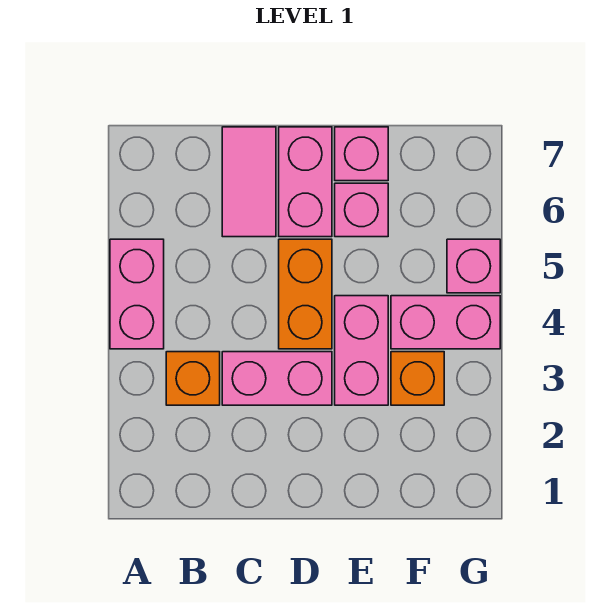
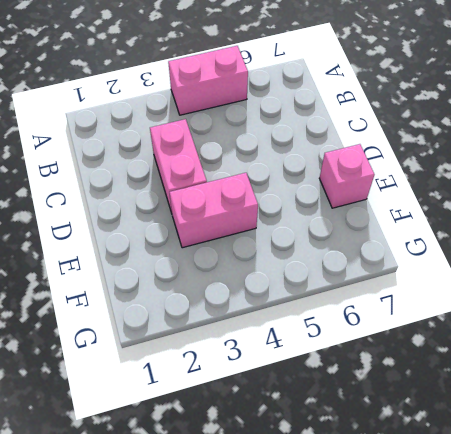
none -> orange brick B3 level 1
none -> pink tile C6:C7 level 1
none -> orange brick D4:D5 level 1

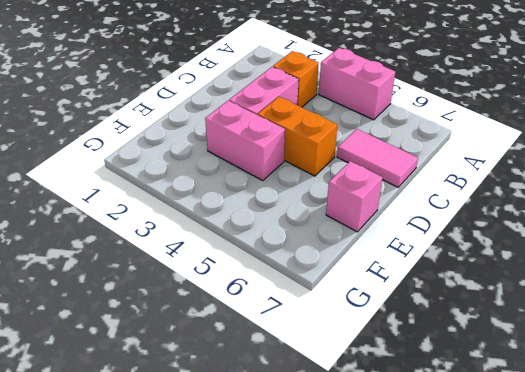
none -> pink brick D6:D7 level 1
none -> pink brick E6 level 1
none -> orange brick F3 level 1

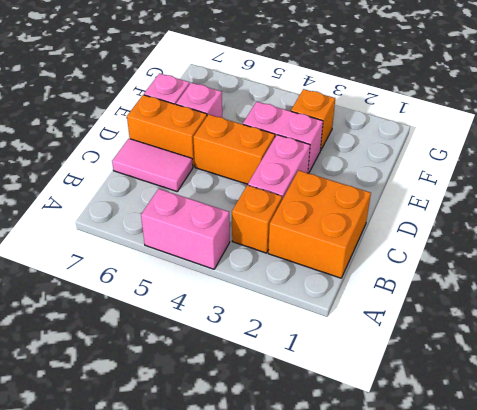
orange brick B1:C2 level 1 -> none
orange brick D6:D7 level 1 -> pink brick D6:D7 level 1
none -> pink brick F4:G4 level 1
none -> pink brick G5 level 1

